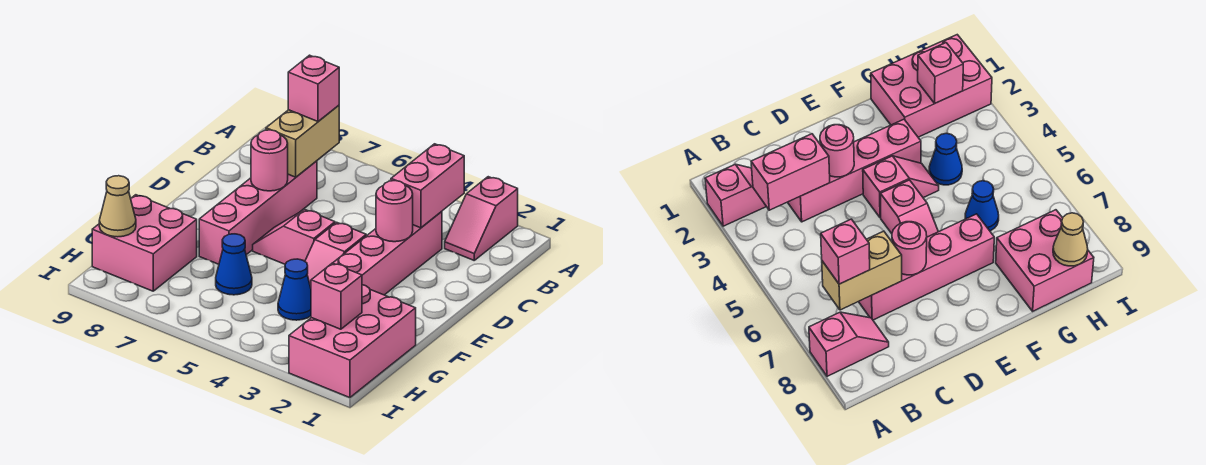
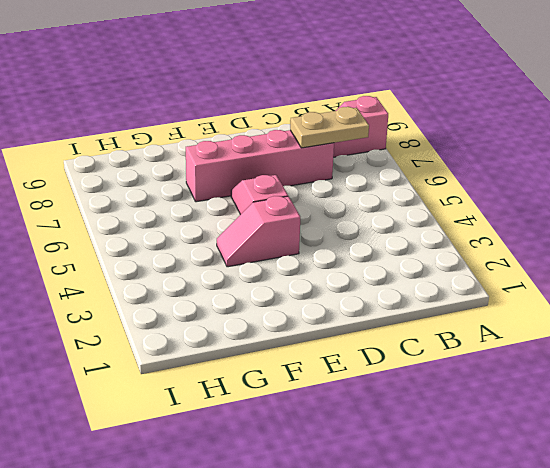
tan plate B7:C7 level 2 -> tan brick B7:C7 level 2
none -> pink slope A2:B2 level 1 top A
none -> pink brick C3:F3 level 1
none -> pink brick G1:I2 level 1

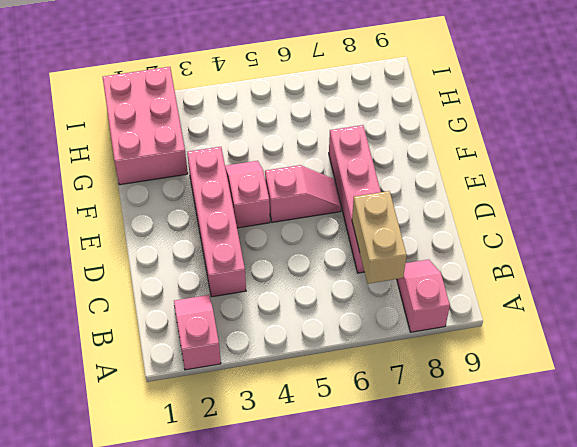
none -> blue cone G4 level 1
none -> blue cone G6 level 1
none -> pink brick G8:H9 level 1

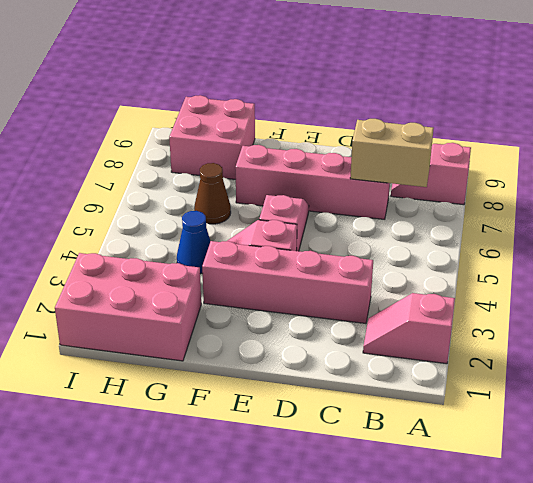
brown cone G6 level 1 -> blue cone G6 level 1
none -> pink brick B3:C3 level 2
none -> pink round brick D3 level 2
none -> pink round brick D7 level 2

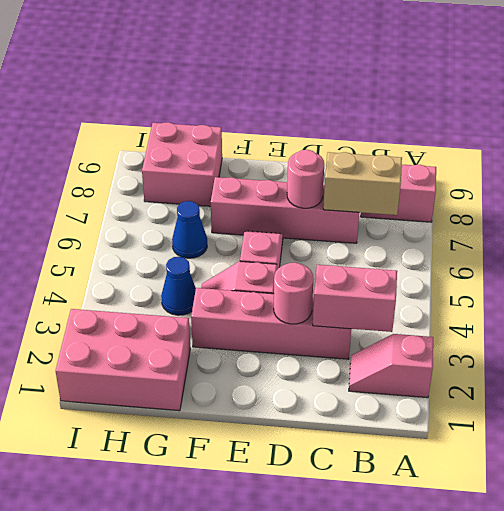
none -> pink brick H2 level 2
none -> tan cone H9 level 2
none -> pink brick B7 level 3

